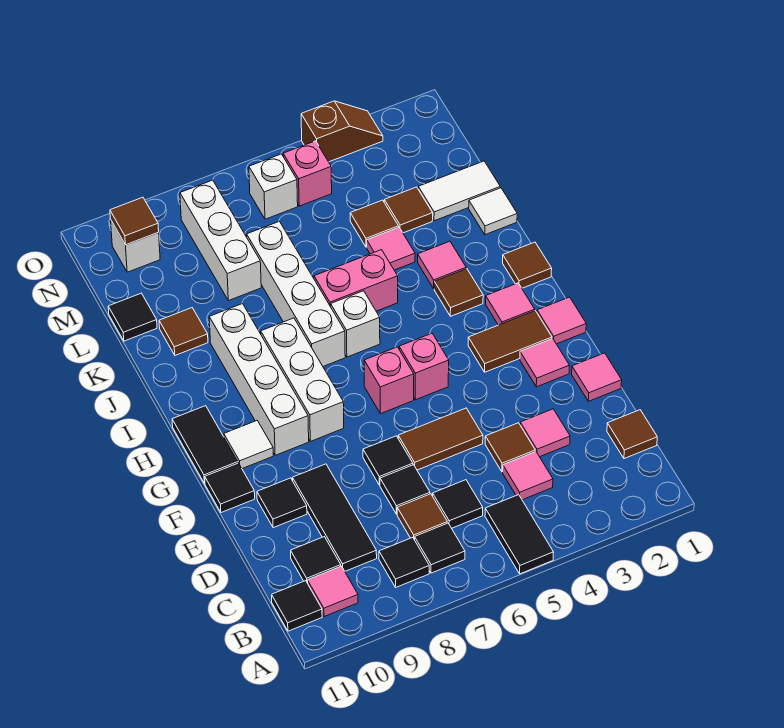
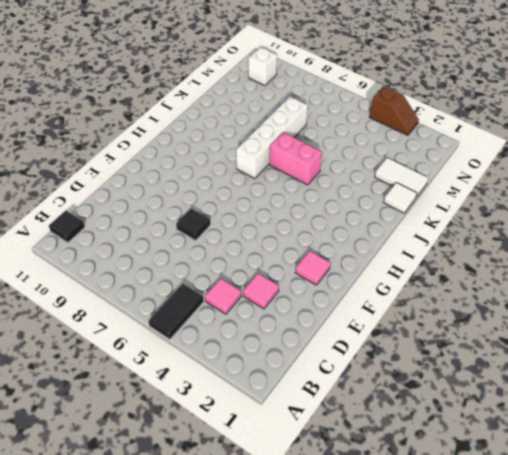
none -> black tile B7 level 1
none -> black tile B8 level 1
none -> pink tile B10 level 1
none -> brown tile C1 level 1

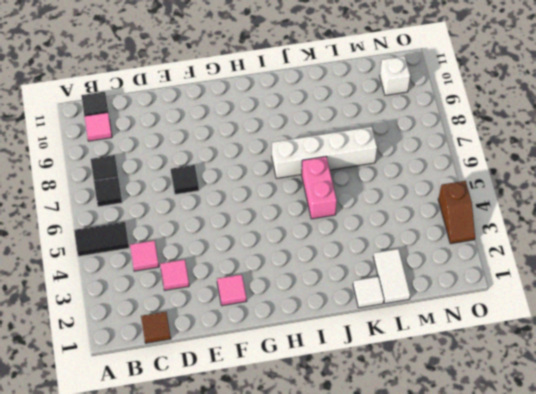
none -> black tile C6 level 1
none -> brown tile C7 level 1
none -> black tile C9:E9 level 1
none -> black tile C10 level 1

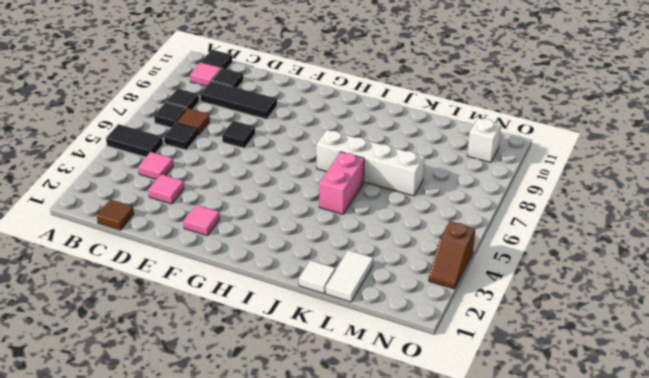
none -> brown tile D4 level 1
none -> black tile D7 level 1
none -> pink tile E1 level 1
none -> brown tile E5:E6 level 1

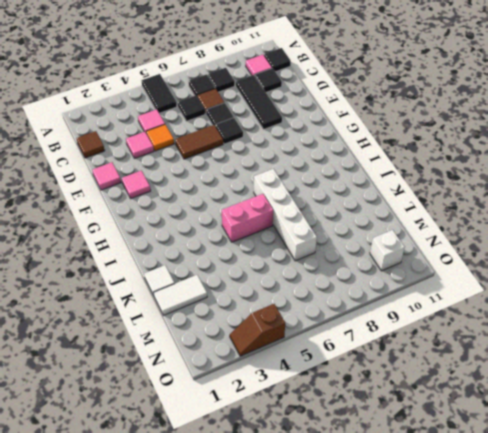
orange tile D4 level 1 -> brown tile D4 level 1
none -> black tile E10 level 1
none -> black tile F11 level 1
none -> pink tile G1 level 1
none -> brown tile G2:G3 level 1

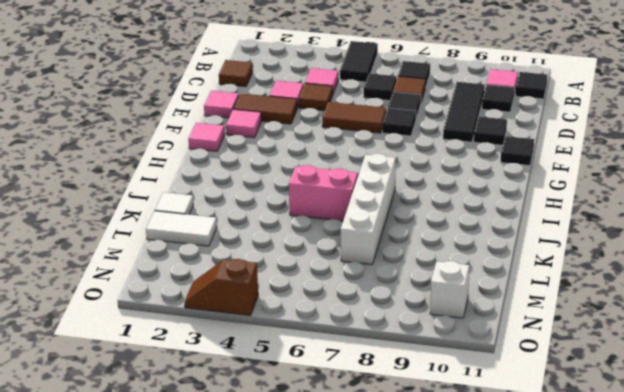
brown tile E2:E3 level 1 -> brown tile G2:G3 level 1
none -> black tile B8 level 1
none -> pink brick G5 level 1
none -> pink brick G6 level 1
none -> white brick G8:I8 level 1

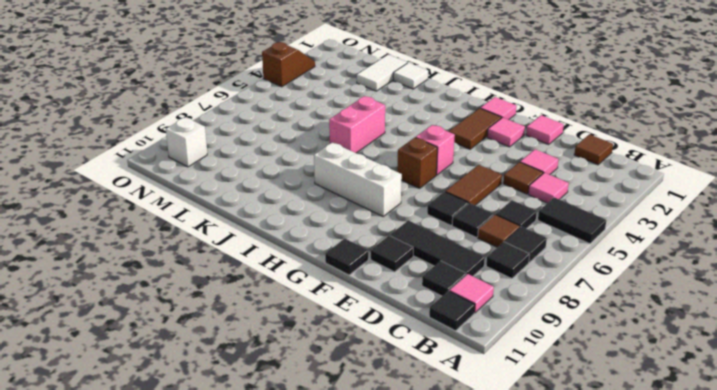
brown brick G6 level 1 -> pink brick G6 level 1
none -> white brick G9:J9 level 1
none -> white tile G10 level 1
none -> black tile G11:H11 level 1
none -> pink tile H2 level 1

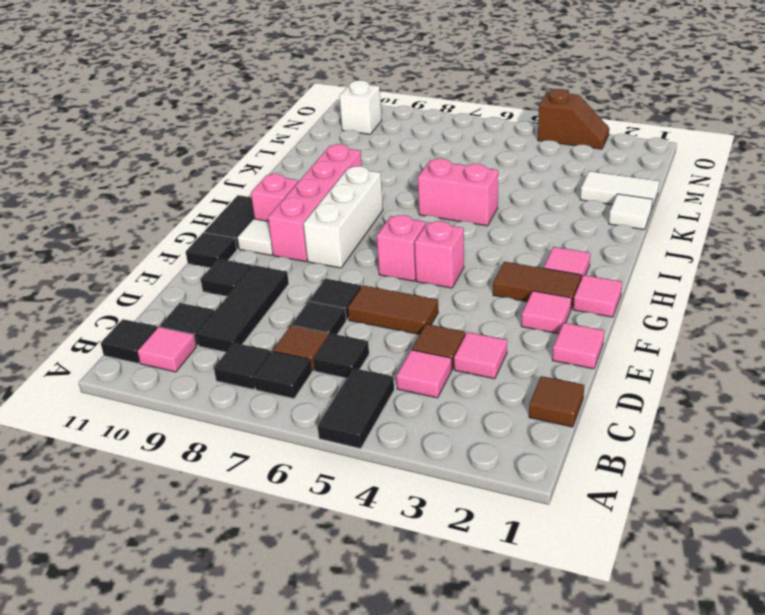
pink brick G9:J9 level 1 -> white brick G9:J9 level 1
pink brick H10 level 1 -> pink brick N5 level 1
none -> brown tile I1 level 1
none -> brown tile I3 level 1
none -> white brick I6 level 1
none -> white brick I7:L7 level 1

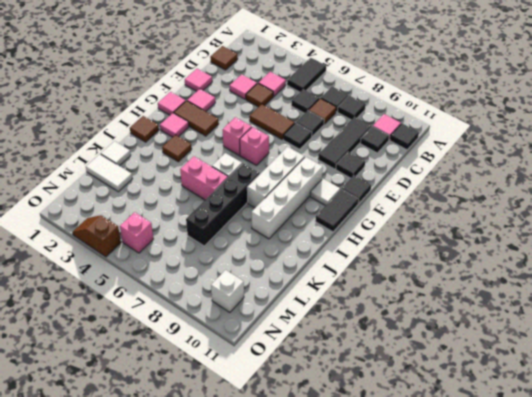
black brick I7:L7 level 1 -> white brick I7:L7 level 1
none -> pink tile J3 level 1
none -> pink tile K4 level 1
none -> brown tile K10 level 1
none -> brown tile L3 level 1

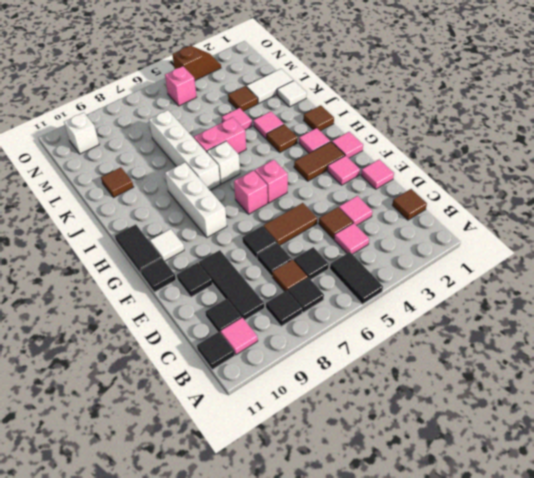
none -> white brick G9:J9 level 1
none -> brown tile L4 level 1
none -> white brick L8:N8 level 1
none -> black tile L11 level 1

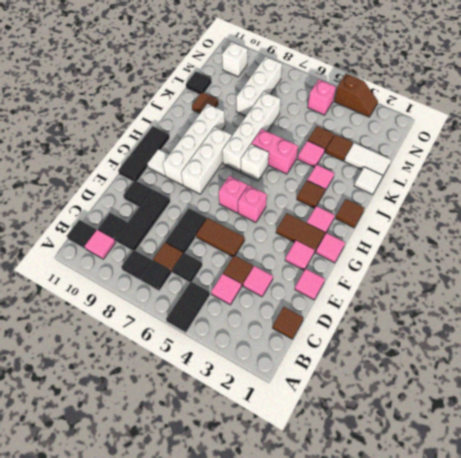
none -> white brick N6 level 1
none -> brown tile N10 level 2

